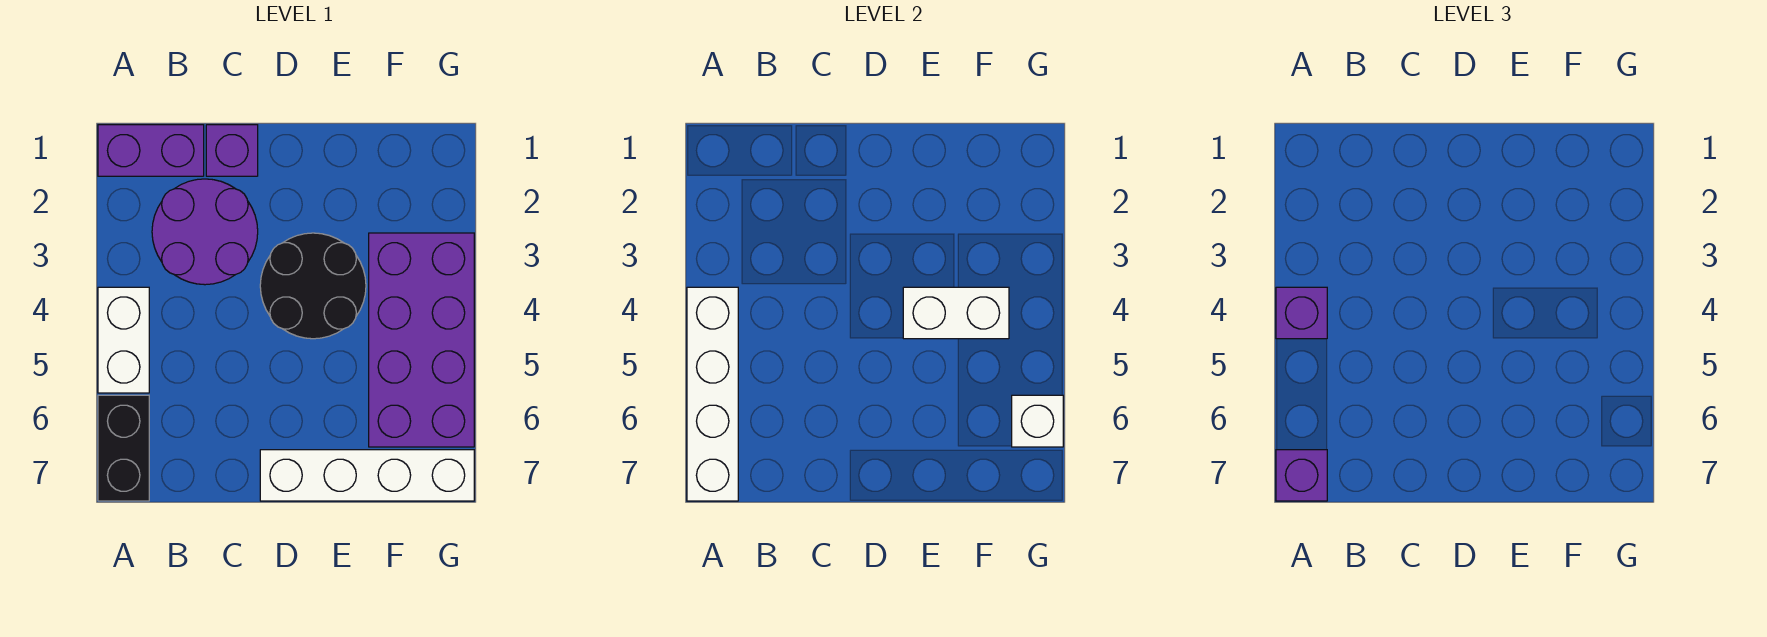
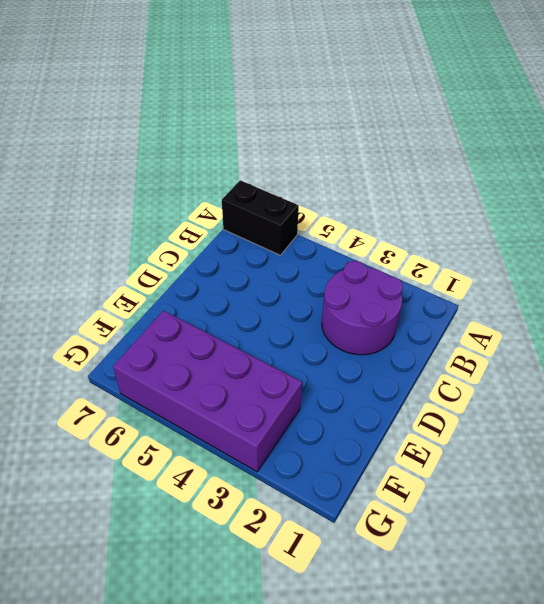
none -> purple brick A1:B1 level 1
none -> white brick A4:A5 level 1
none -> purple brick C1 level 1

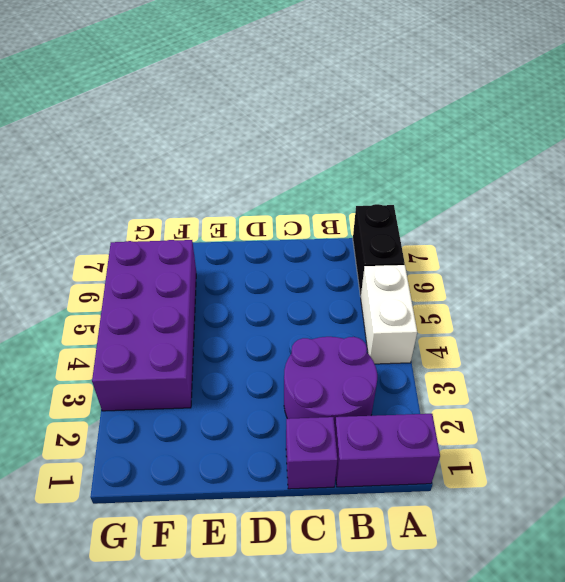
none -> black round brick D3:E4 level 1
none -> white brick D7:G7 level 1
none -> white brick A4:A7 level 2

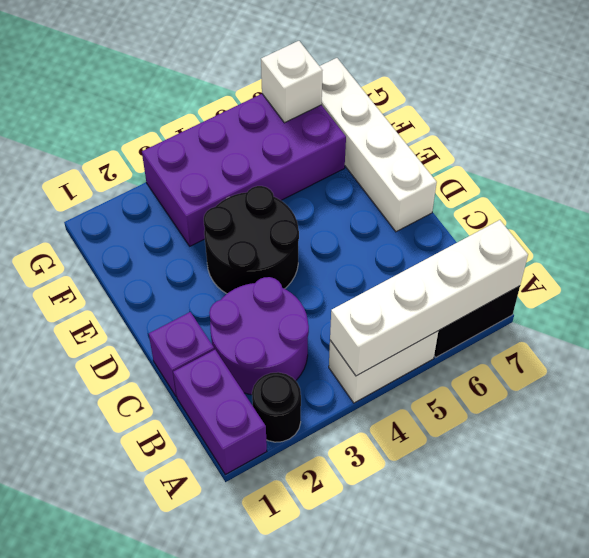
black round brick A2 level 1 -> none
none -> white brick E4:F4 level 2
none -> purple brick A4 level 3
none -> purple brick A7 level 3

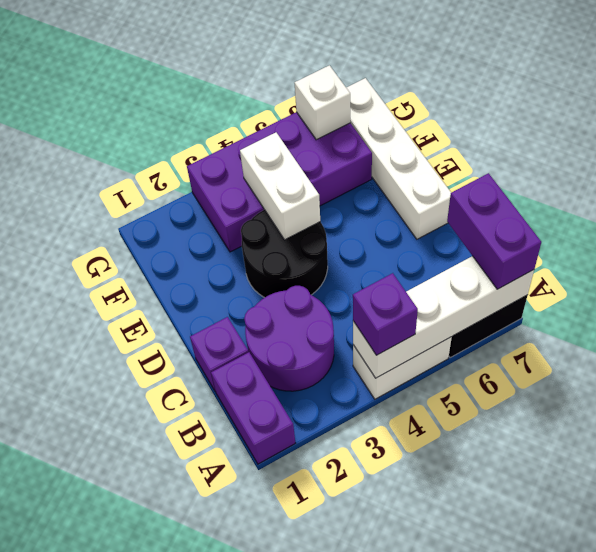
purple brick A7:B7 level 3 -> purple brick A7 level 3

